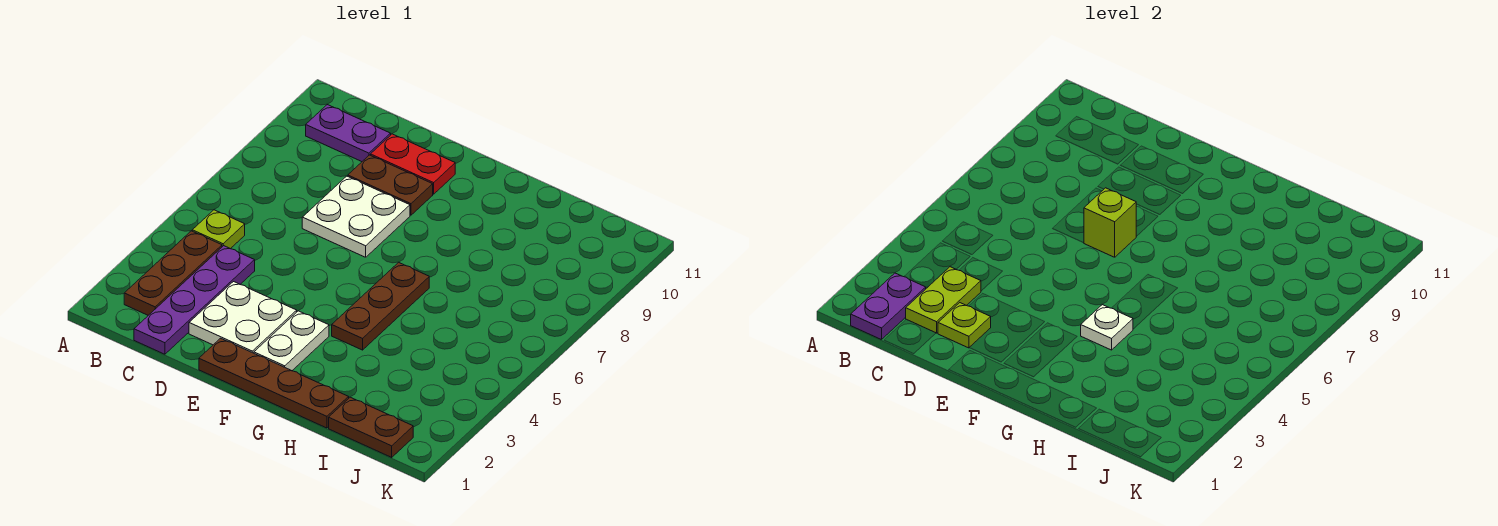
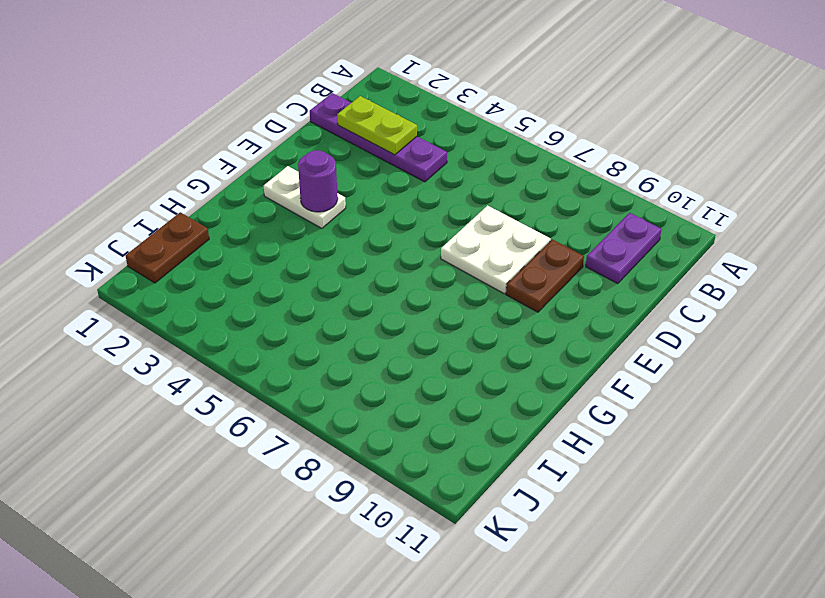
purple round brick F3 level 2 -> none
none -> brown plate B2:B4 level 1
none -> lime plate B5 level 1
none -> white plate D2:E3 level 1

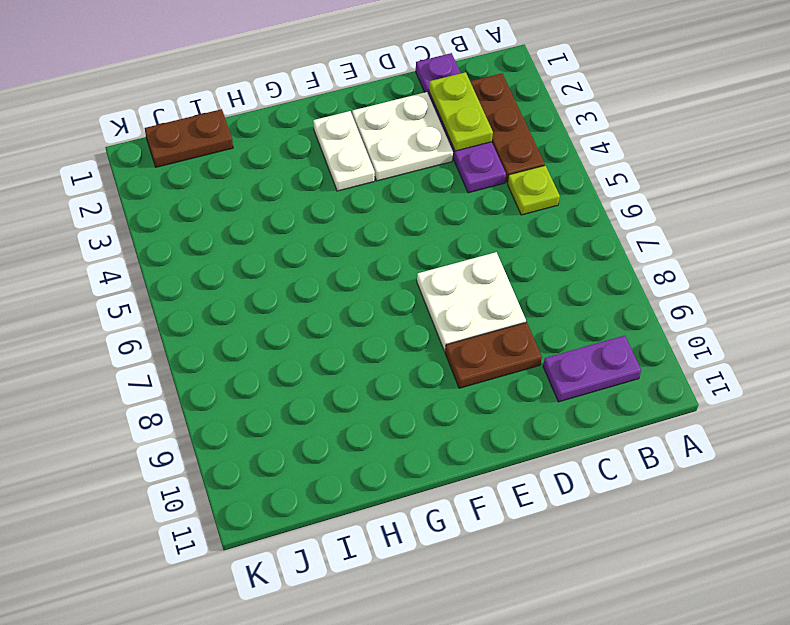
none -> red plate D10:E10 level 1
none -> brown plate E1:H1 level 1
none -> brown plate G4:G6 level 1

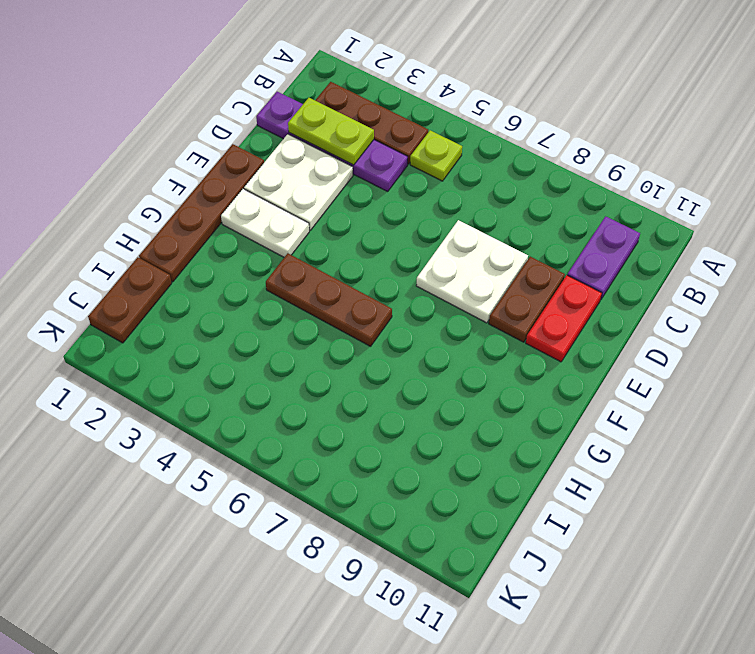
none -> purple plate B1:B2 level 2
none -> lime plate D2 level 2
none -> lime brick E7 level 2

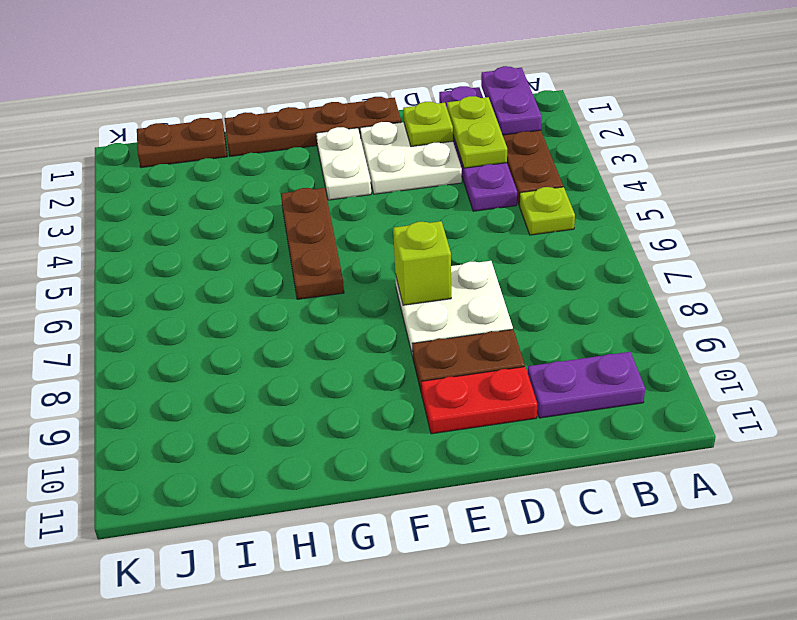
none -> white plate G4 level 2

